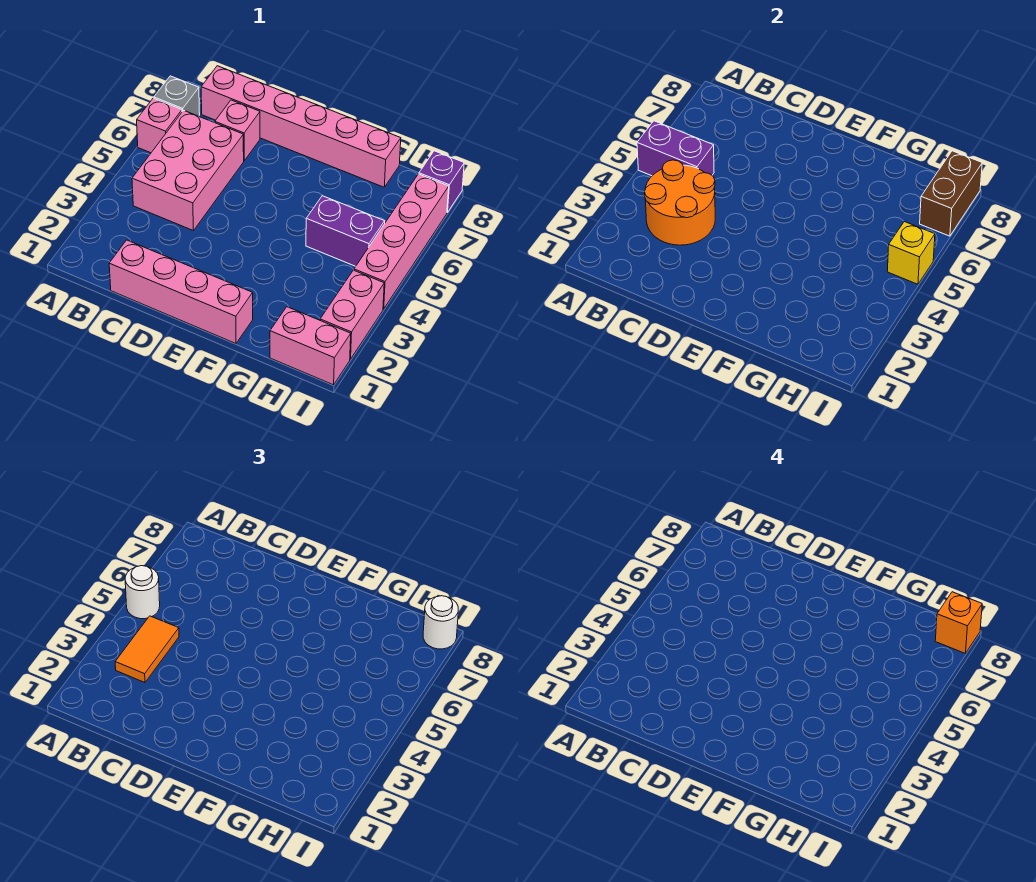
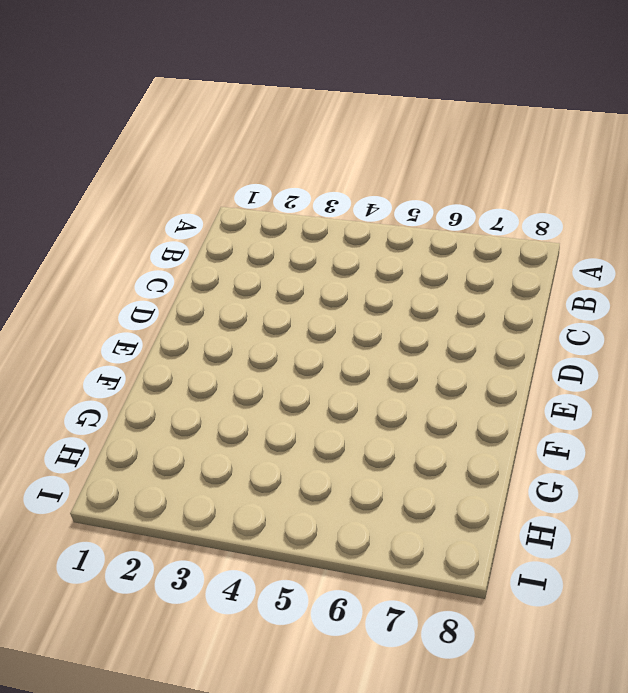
none -> pink brick A6 level 1
none -> grey brick A7 level 1
none -> pink brick B4:C6 level 1

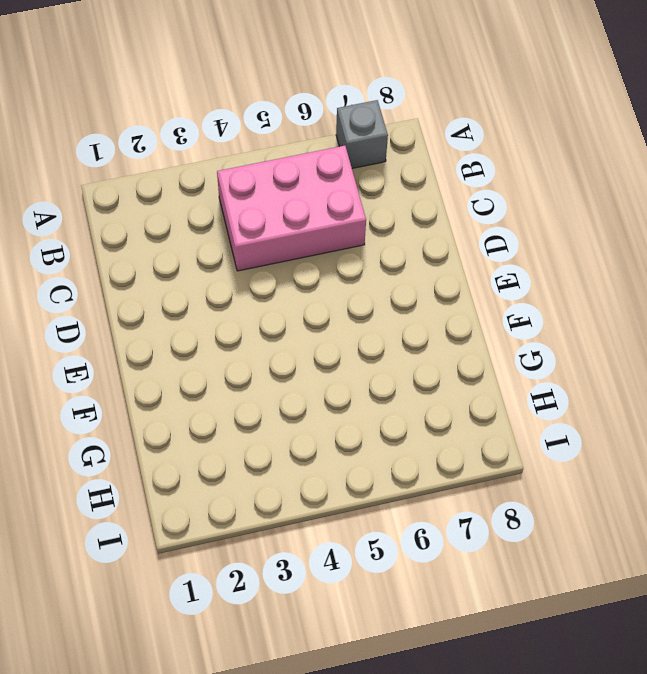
none -> pink brick A6 level 1
none -> pink brick B8:G8 level 1
none -> pink brick C1:F1 level 1

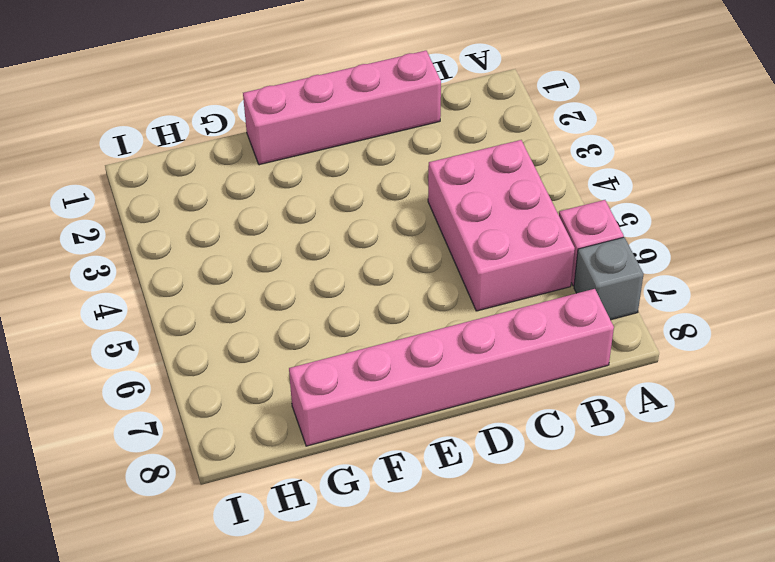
none -> pink brick C7 level 1
none -> purple brick G5:H5 level 1
none -> pink brick H1:I1 level 1

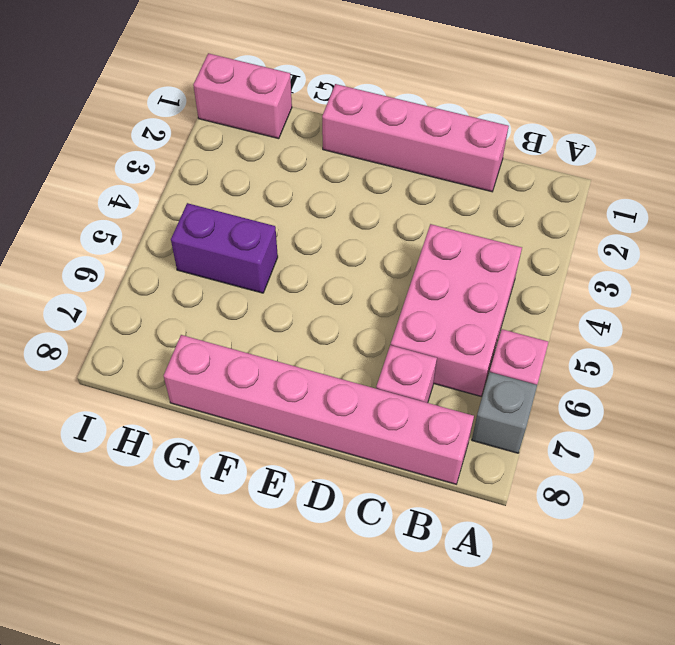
none -> pink brick I2:I3 level 1
none -> pink brick I4:I7 level 1
none -> purple brick I8 level 1

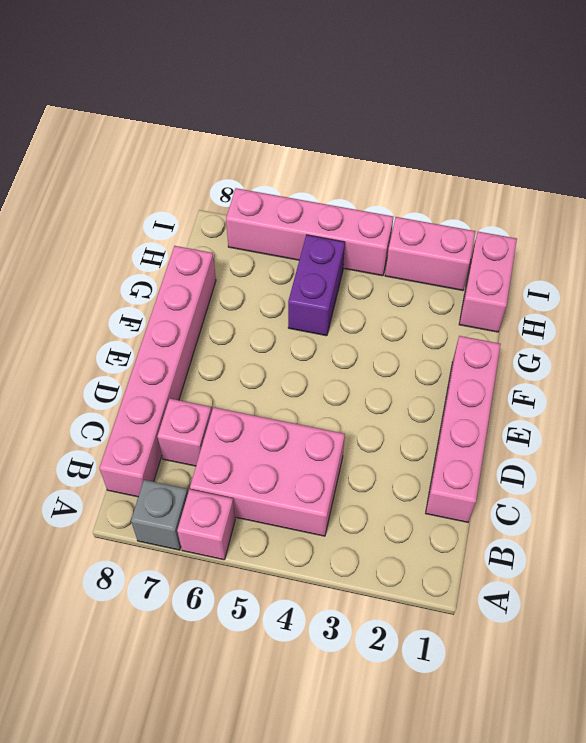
none -> purple brick I8 level 1
none -> purple brick A5:B5 level 2
none -> orange round brick B3:C4 level 2

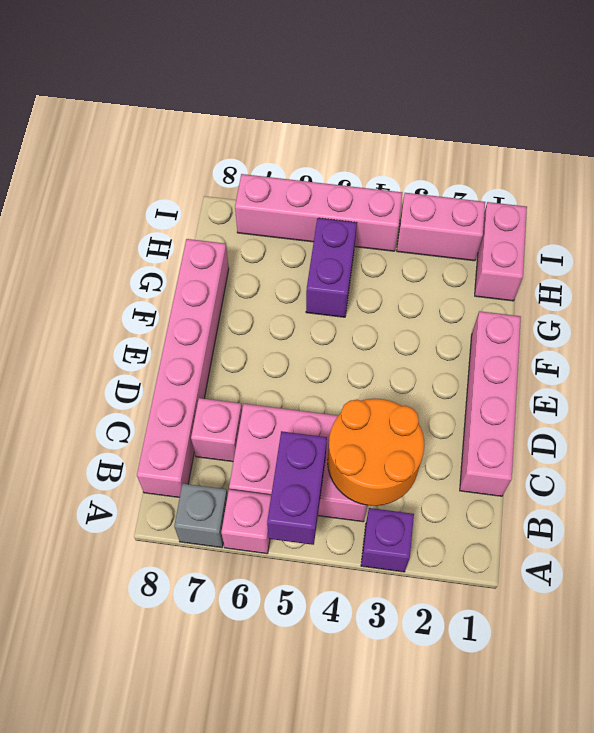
purple brick A3 level 1 -> purple brick I8 level 1
none -> yellow brick I5 level 2
none -> brown brick I7:I8 level 2
none -> white round brick A5 level 3

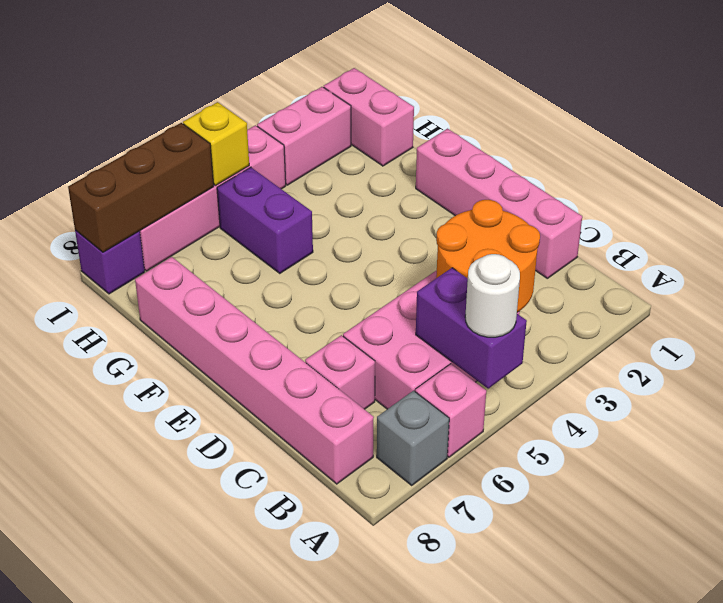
brown brick I6:I8 level 2 -> brown brick I7:I8 level 2
none -> orange tile B3:B4 level 3
none -> white round brick I8 level 3
none -> orange brick I8 level 4

